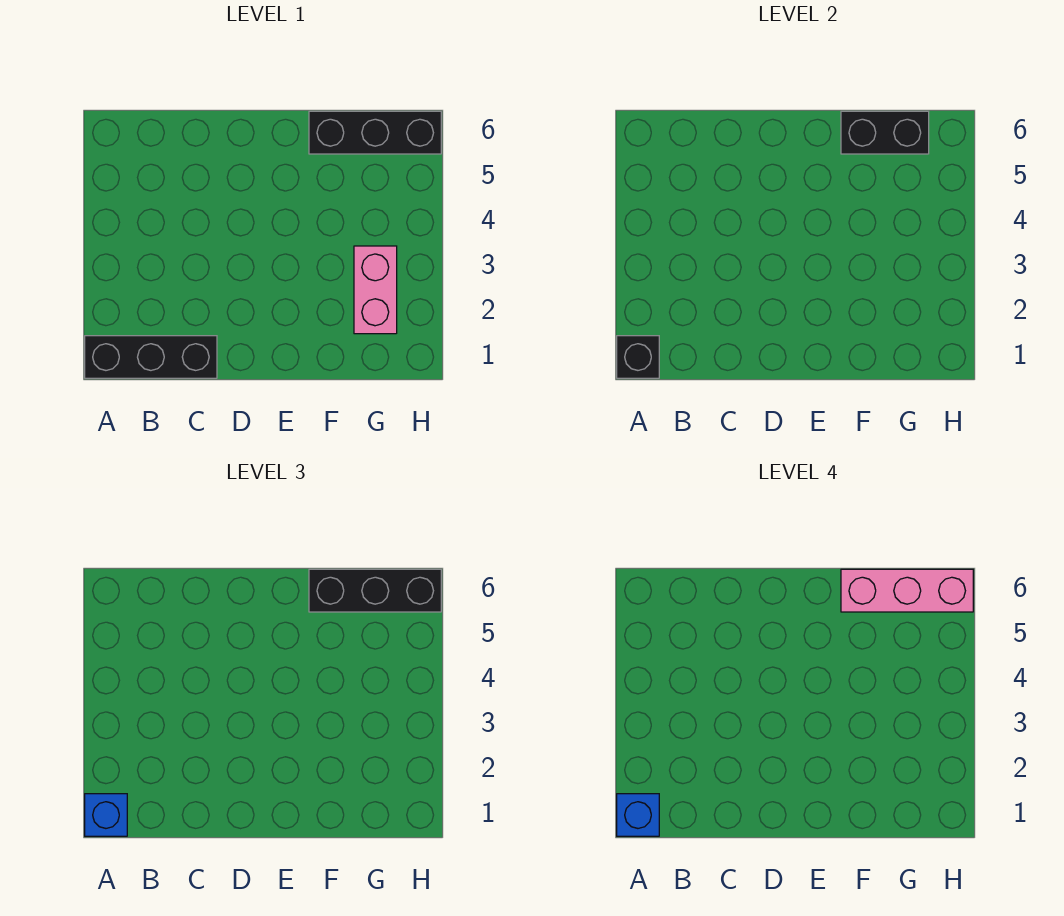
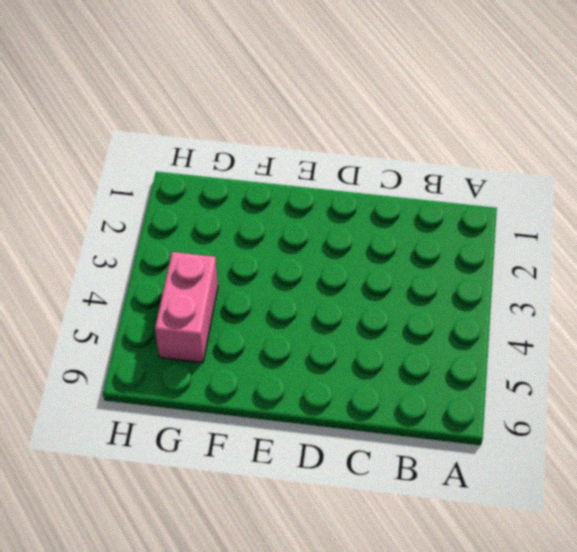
pink brick G4:G5 level 1 -> pink brick G2:G3 level 1
none -> black brick A1:C1 level 1
none -> black brick F6:H6 level 1

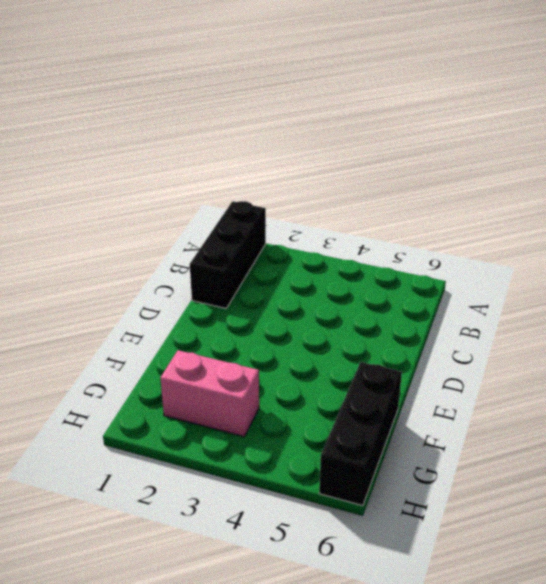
none -> black brick A1 level 2
none -> black brick F6:G6 level 2

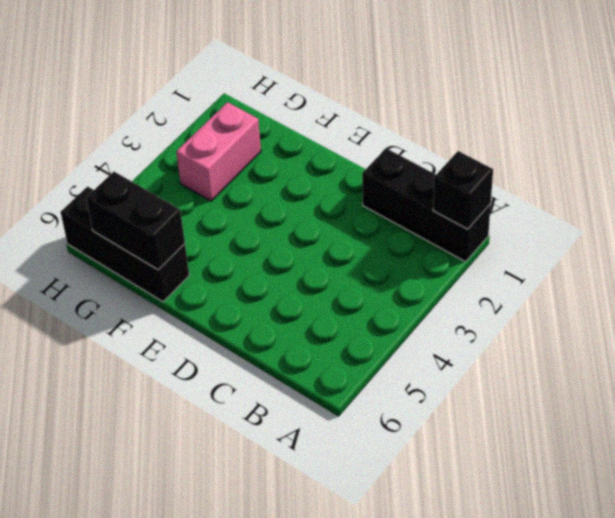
none -> blue brick A1 level 3
none -> black brick F6:H6 level 3

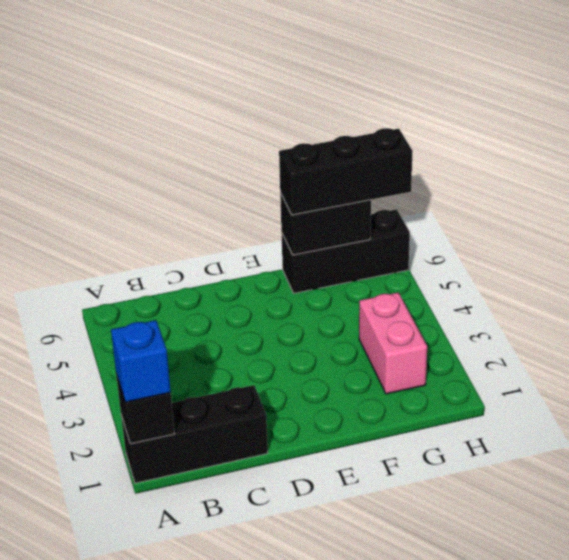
none -> blue brick A1 level 4
none -> pink brick F6:H6 level 4

